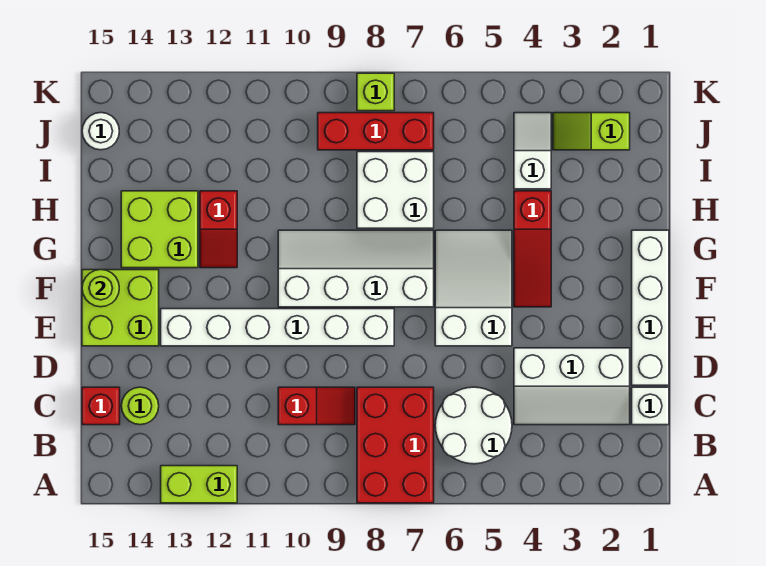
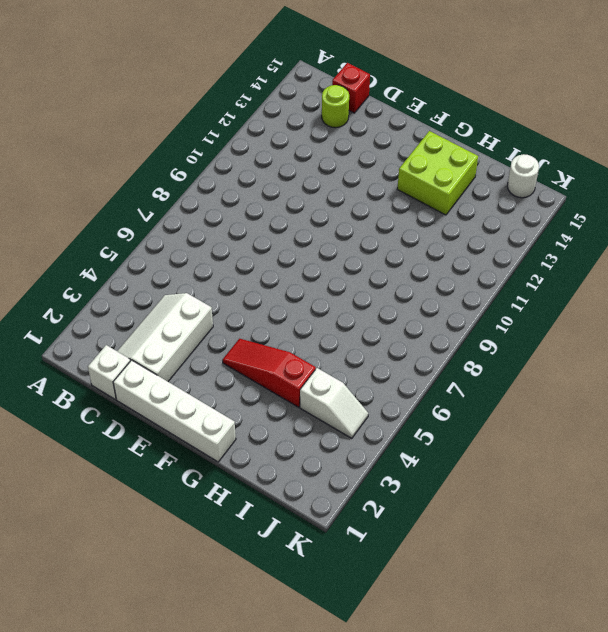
none -> red brick A7:C8 level 1
none -> lime brick A12:A13 level 1
none -> white round brick B5:C6 level 1

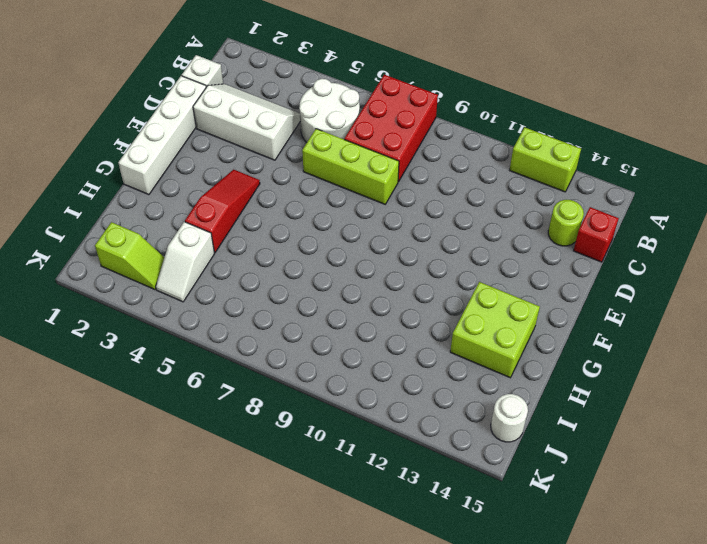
lime brick D6:D8 level 1 -> none
none -> red slope C9:C10 level 1 top 10
none -> white slope E5:G6 level 1 top E
none -> white brick E8:E13 level 1

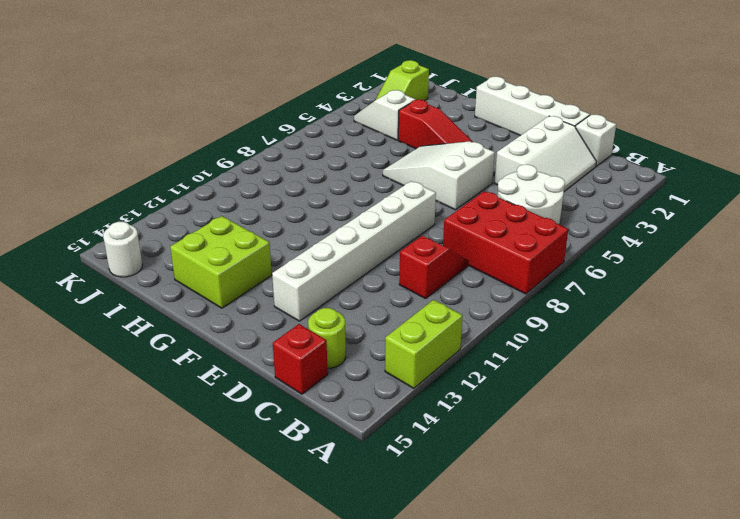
none -> lime brick E14:F15 level 1
none -> white slope F7:G10 level 1 top F
none -> red slope G12:H12 level 1 top H

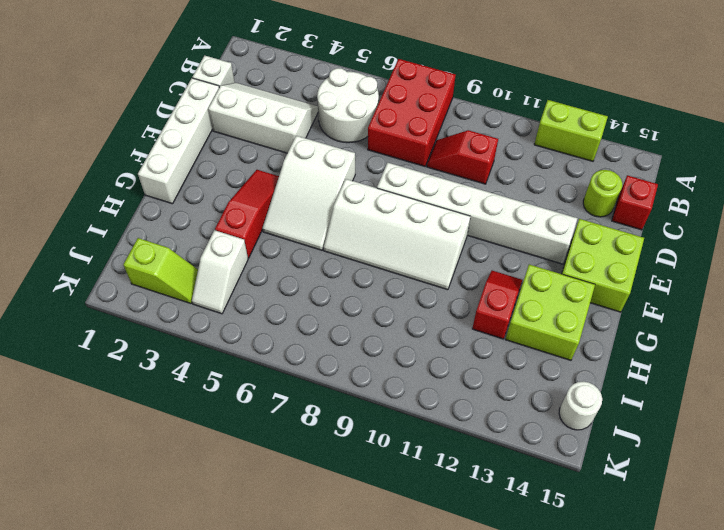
none -> white brick H7:I8 level 1
none -> red brick J7:J9 level 1
none -> lime brick K8 level 1

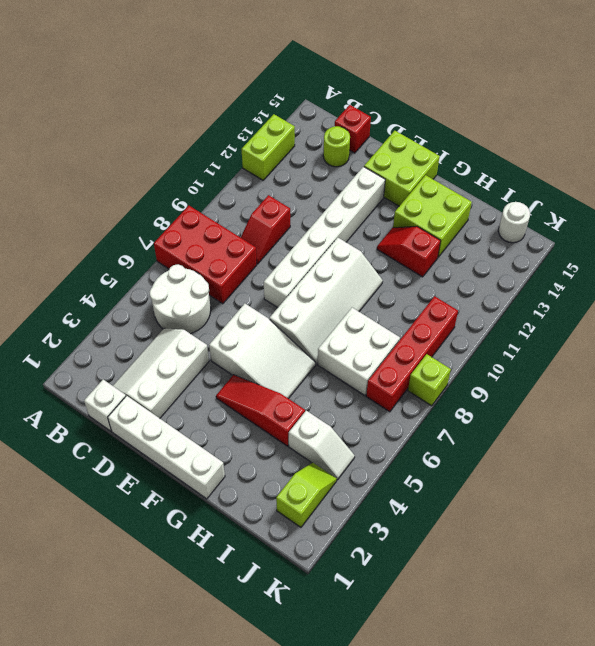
red brick J7:J10 level 1 -> red brick J7:J9 level 1
none -> lime round brick F15 level 2

